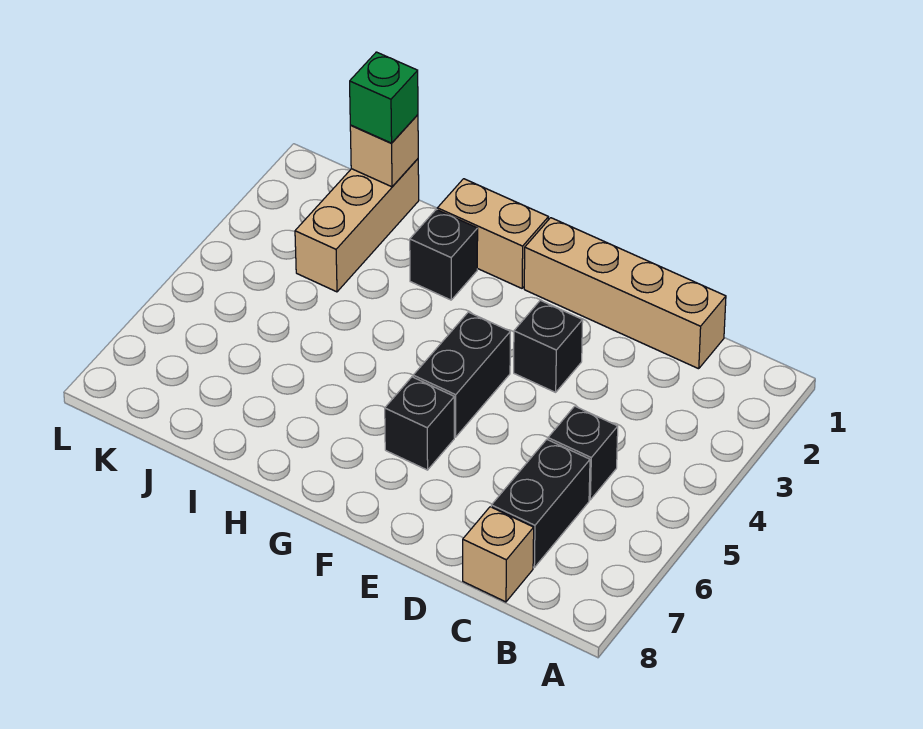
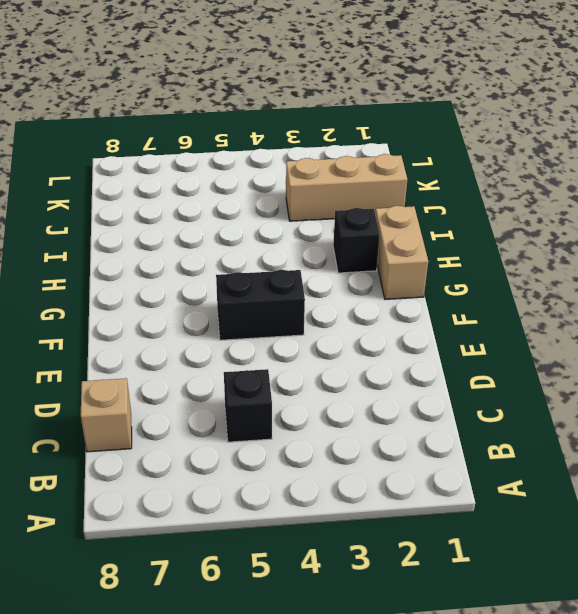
none -> tan brick C1:F1 level 1
none -> black brick C6:C7 level 1
none -> black brick E3 level 1

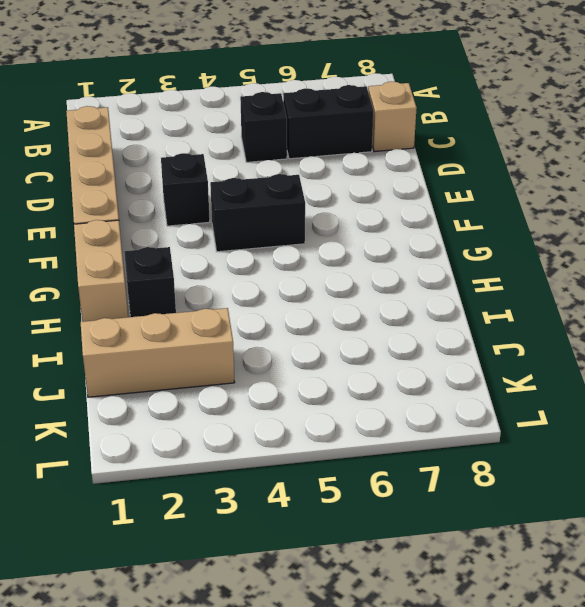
none -> black brick F6 level 1
none -> tan brick J1 level 2
none -> green brick J1 level 3

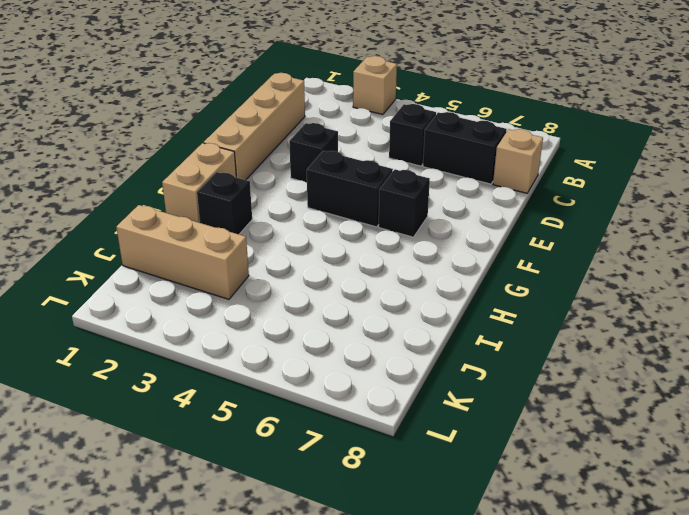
tan brick A3 level 1 -> tan brick J1 level 2
none -> green brick J1 level 3

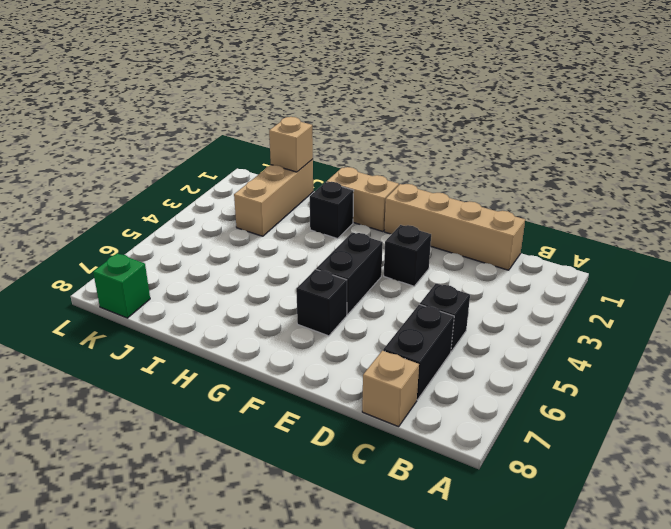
green brick K8 level 1 -> green brick J1 level 3

